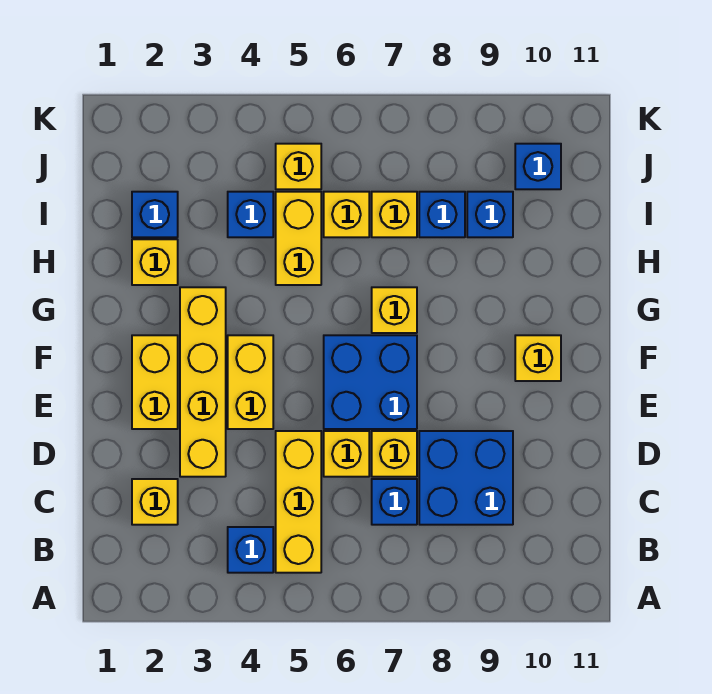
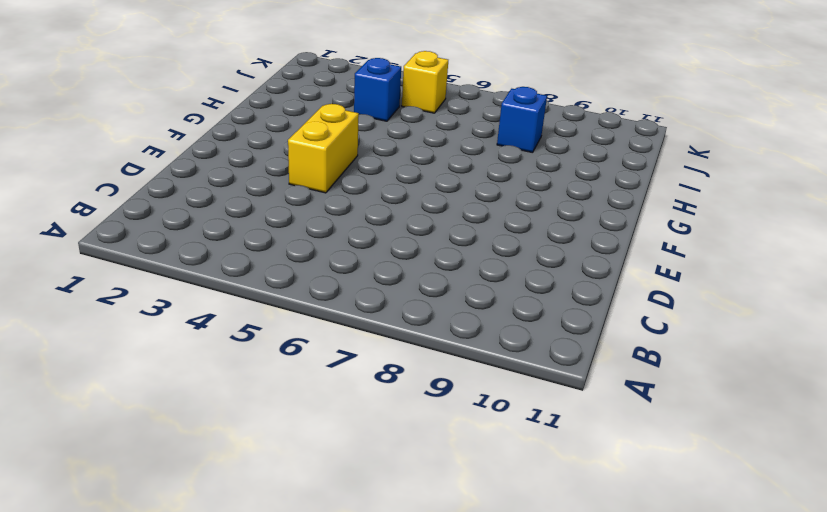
none -> blue brick B4 level 1
none -> yellow brick B5:D5 level 1
none -> yellow brick C2 level 1

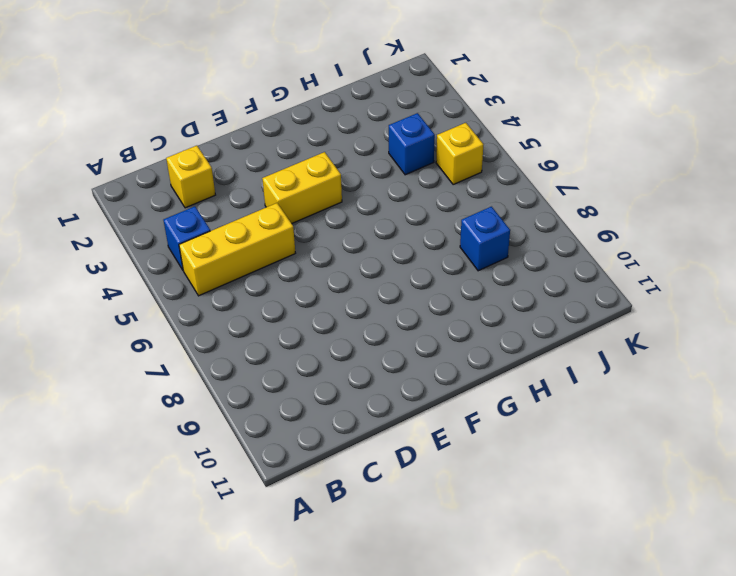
none -> blue brick C7 level 1
none -> blue brick C8:D9 level 1
none -> yellow brick D3:G3 level 1

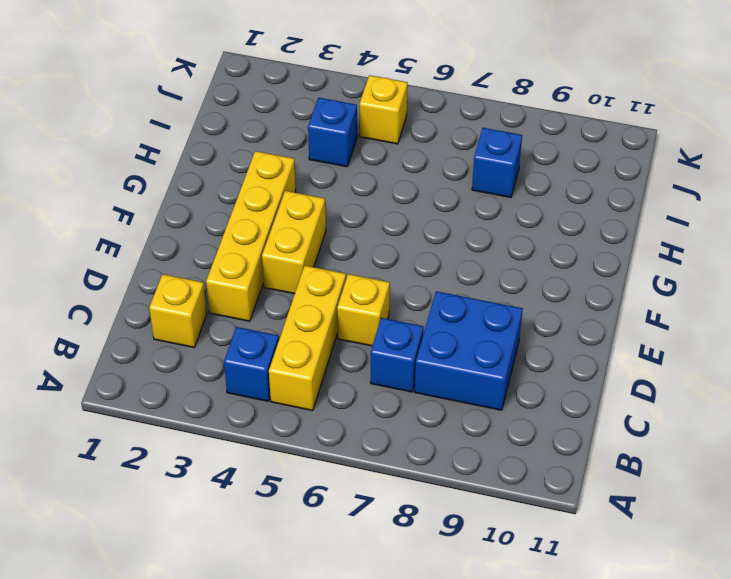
none -> yellow brick D7 level 1
none -> yellow brick E2:F2 level 1
none -> blue brick E6:F7 level 1

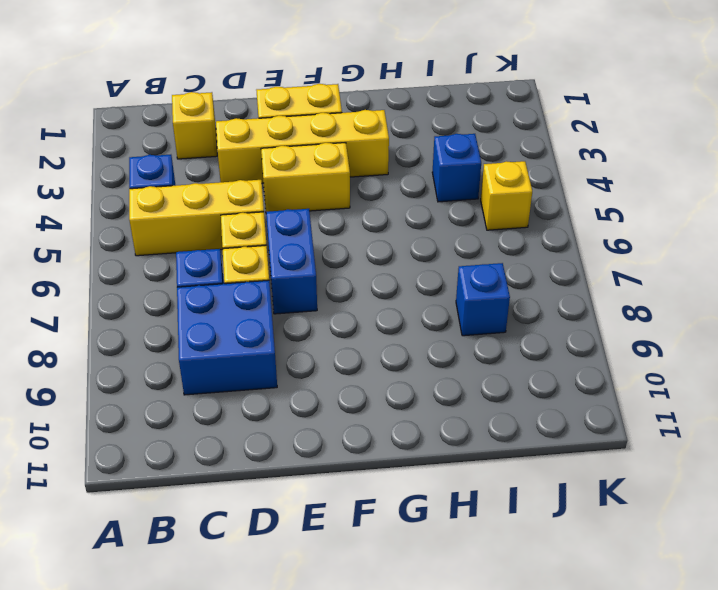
blue brick E6:E7 level 1 -> blue brick E6:F7 level 1
none -> yellow brick F10 level 1
none -> yellow brick G7 level 1
none -> yellow brick H2 level 1

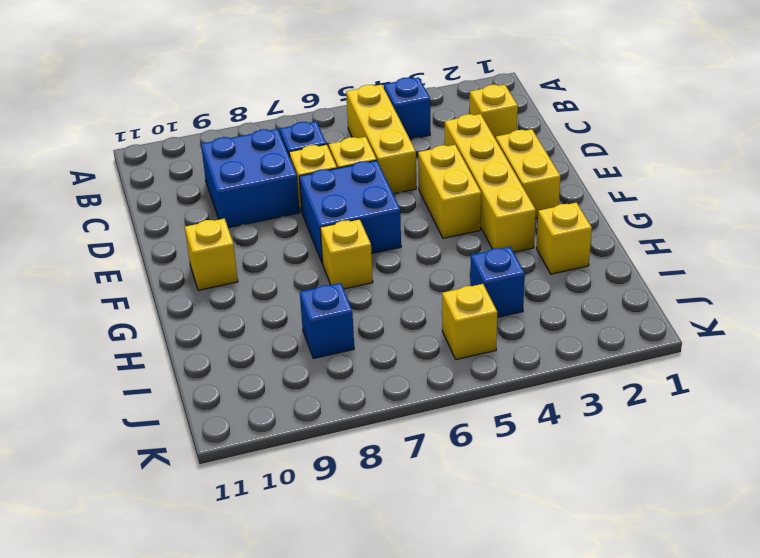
none -> yellow brick H5:I5 level 1
none -> blue brick I2 level 1
none -> yellow brick I6 level 1

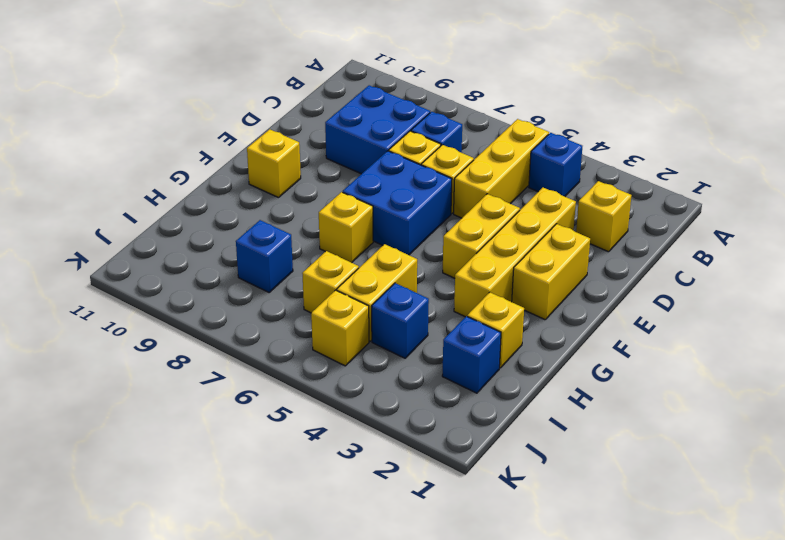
none -> yellow brick I7 level 1
none -> blue brick I9 level 1
none -> blue brick J10 level 1

